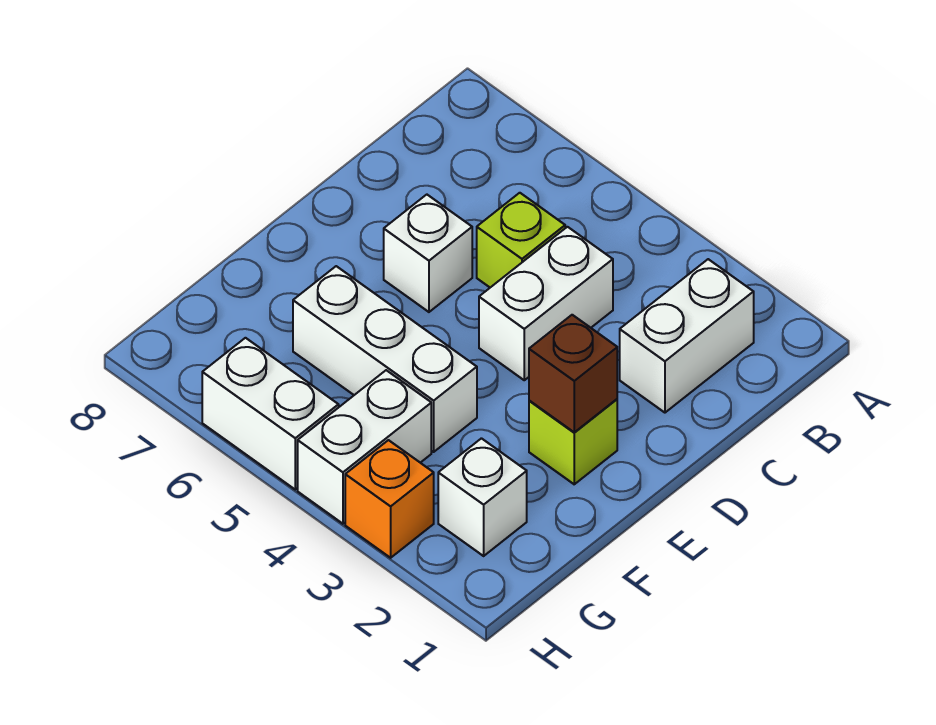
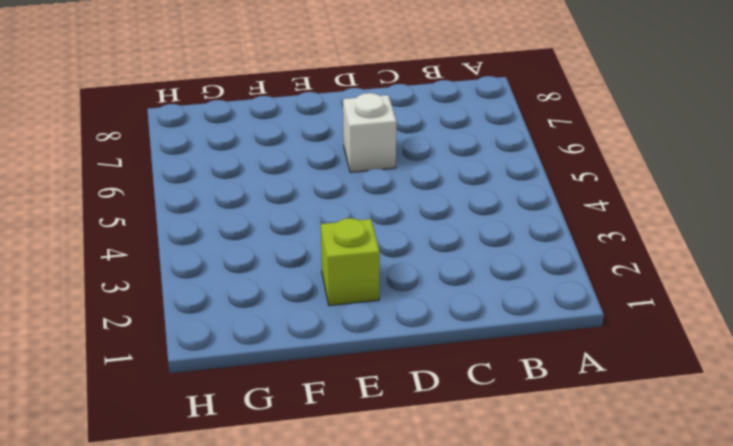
none -> white brick B2:C2 level 1
none -> white brick C4:D4 level 1

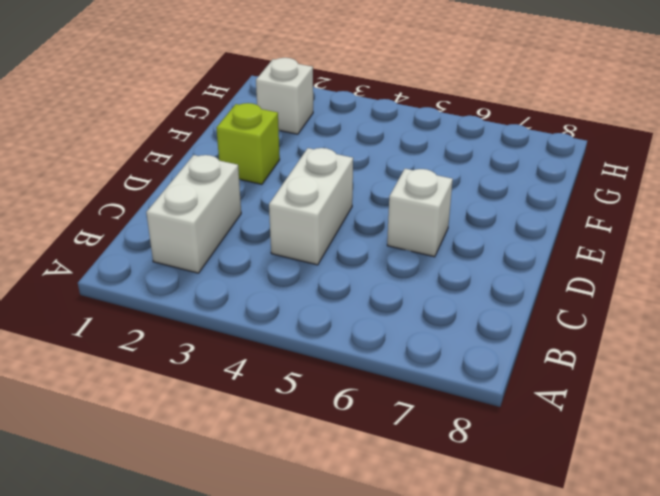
none -> lime brick C5 level 1
none -> white brick F4:F6 level 1

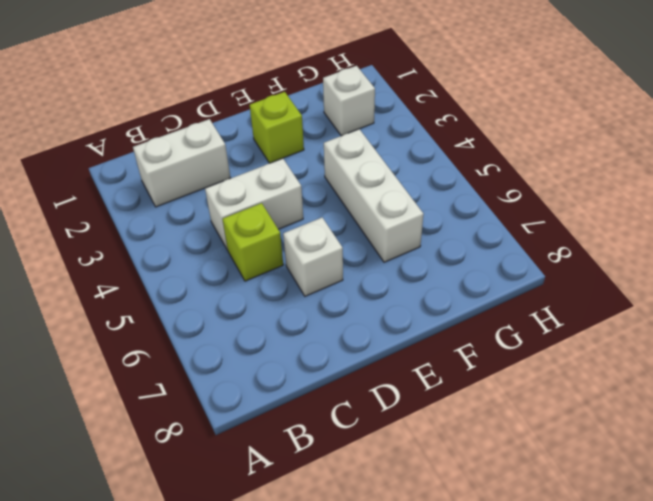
none -> white brick G4:H4 level 1
none -> orange brick H3 level 1

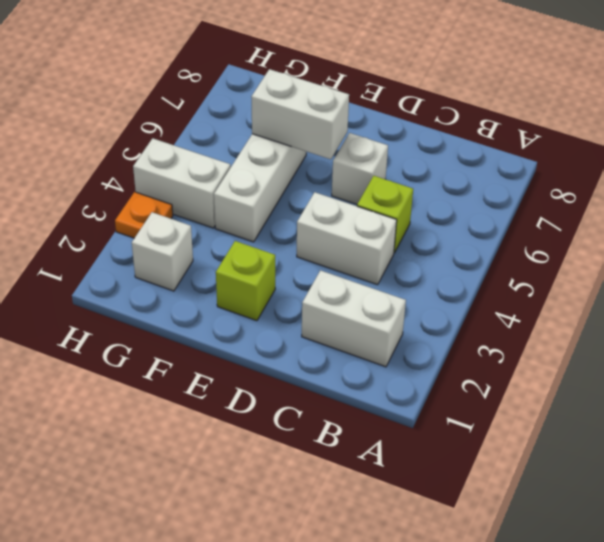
white brick E6:F6 level 2 -> white brick H5:H6 level 1
orange plate H3 level 1 -> orange brick H3 level 1
none -> brown brick E2 level 2

